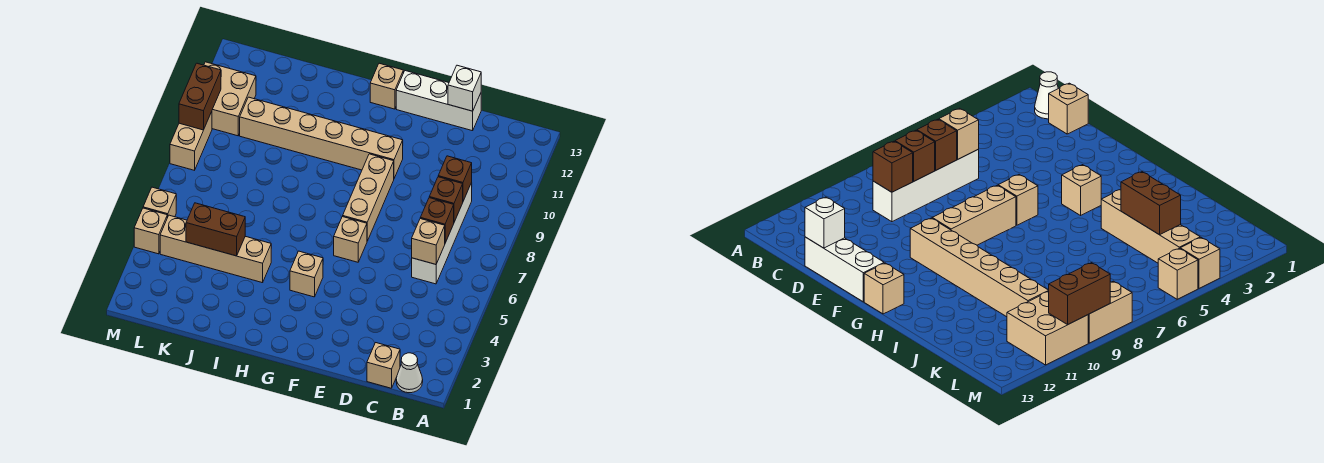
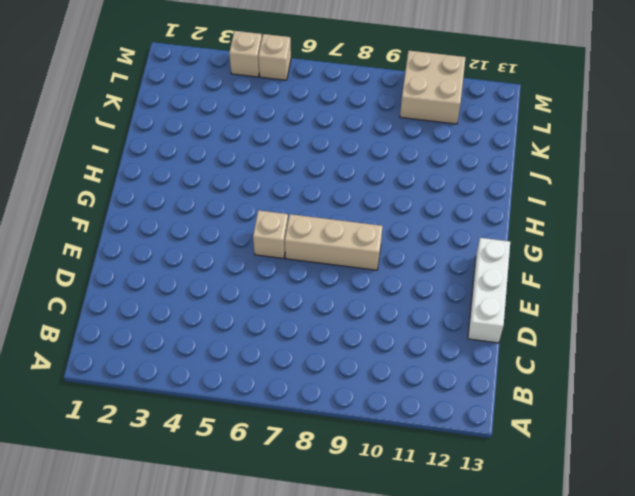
none -> white cone B1 level 1
none -> tan brick C1 level 1
none -> white brick C6:C9 level 1

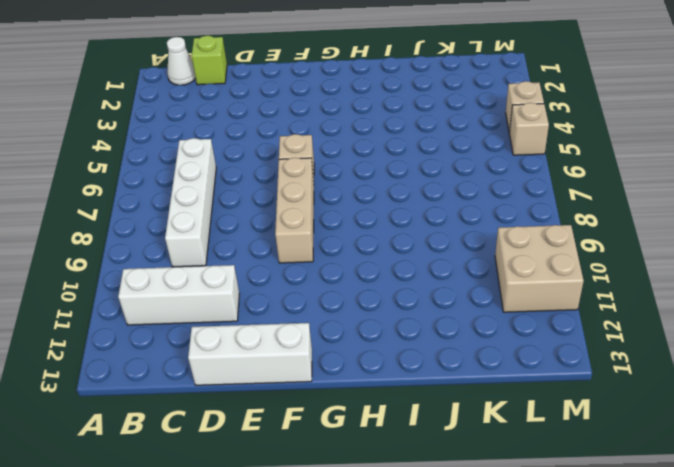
white brick B11:D11 level 1 -> none
lime brick C1 level 1 -> tan brick C1 level 1
none -> tan brick F10:K10 level 1
none -> tan brick G4 level 1
none -> tan brick G13 level 1

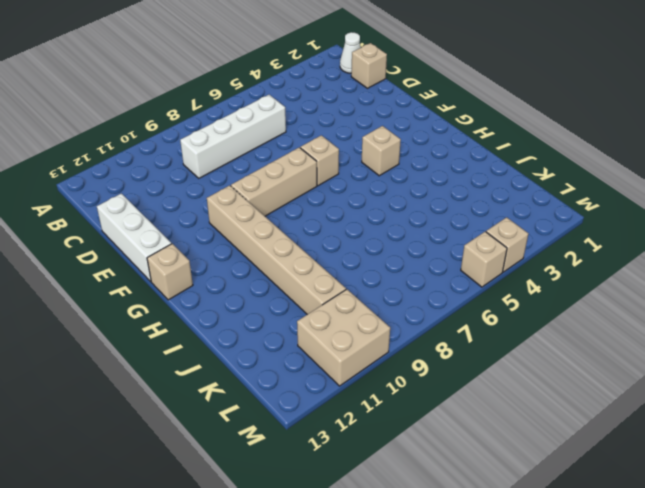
none -> tan brick I4:L4 level 1
none -> tan brick M8:M9 level 1
none -> tan brick C6 level 2

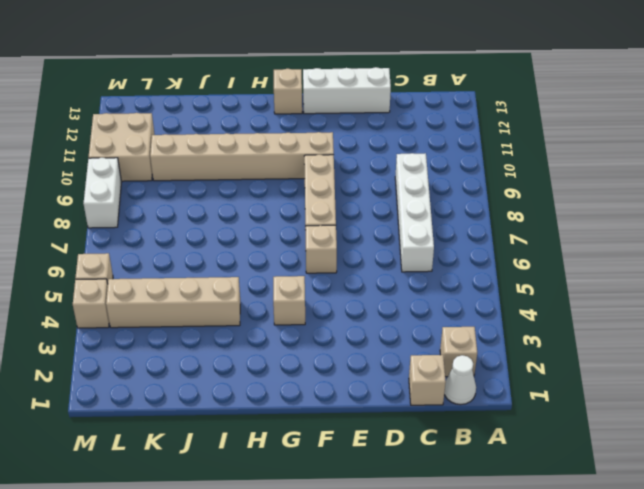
tan brick B2 level 1 -> tan brick C6 level 2
white brick M8:M9 level 1 -> tan brick M8:M9 level 1
none -> brown brick C7 level 2
none -> brown brick C8 level 2
none -> brown brick C9 level 2

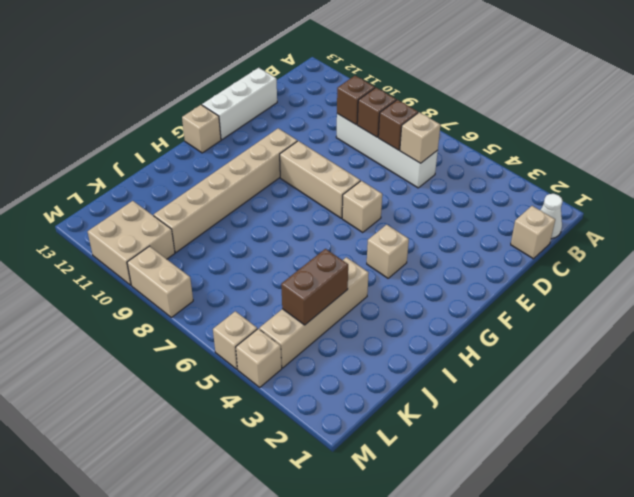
none -> white brick D13 level 2
none -> brown brick M9:M10 level 2

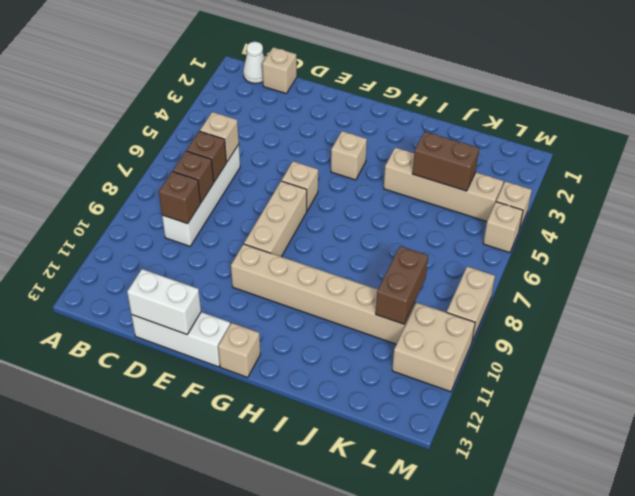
white brick D13:E13 level 2 -> white brick D13 level 2
brown brick K9:K10 level 2 -> brown brick M9:M10 level 2

